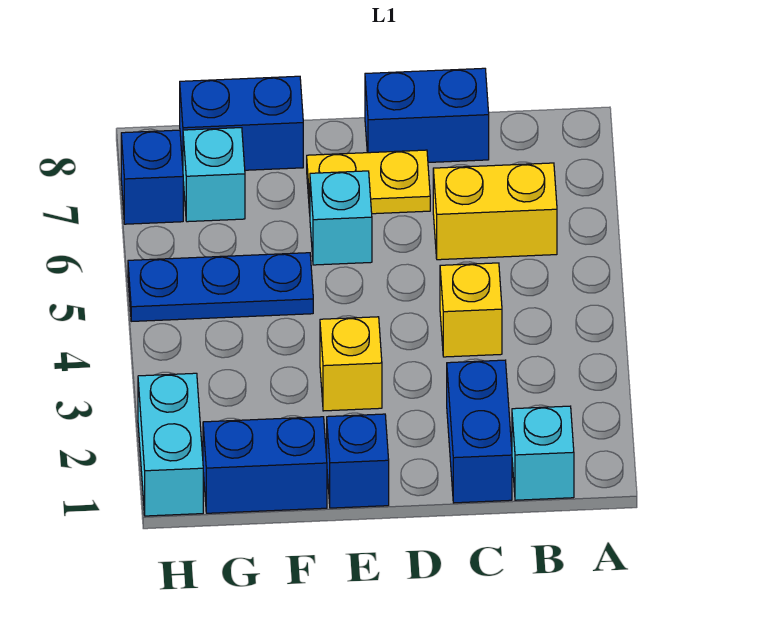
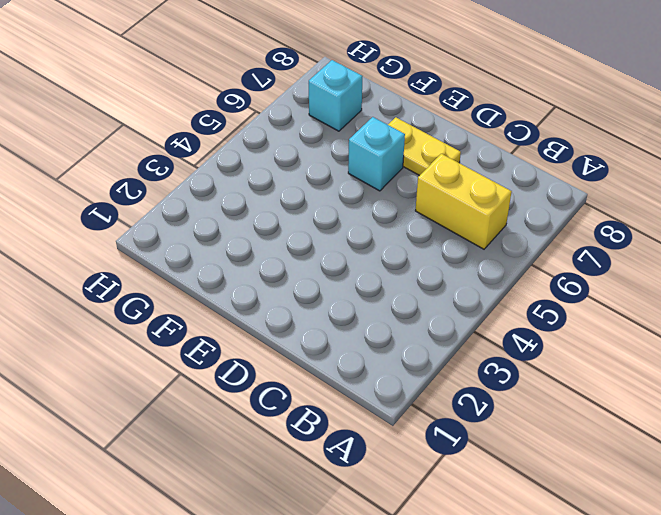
none -> cyan brick B1 level 1
none -> blue brick C1:C2 level 1
none -> yellow brick C4 level 1

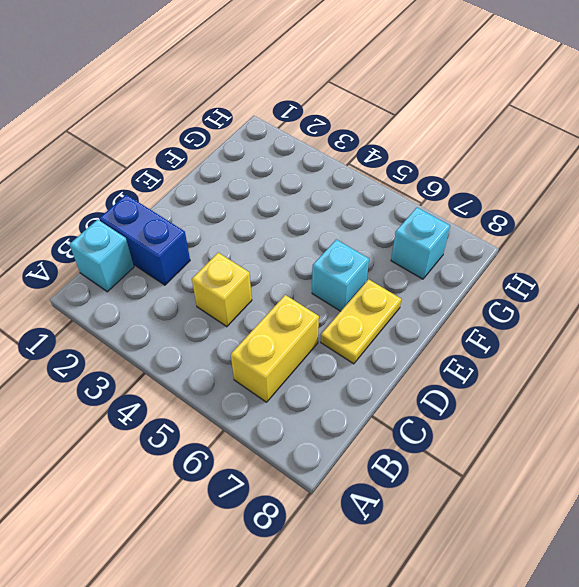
none -> blue brick C8:D8 level 1
none -> blue brick E1 level 1
none -> yellow brick E3 level 1

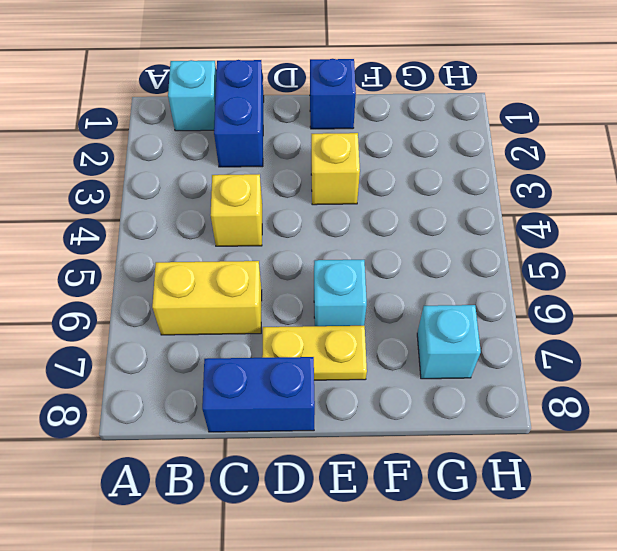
none -> blue brick F1:G1 level 1
none -> blue plate F5:H5 level 1
none -> blue brick F8:G8 level 1

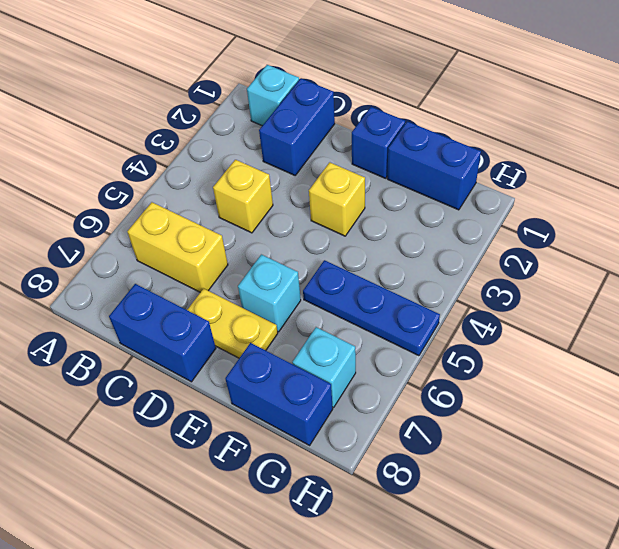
none -> cyan brick H1:H2 level 1
none -> blue brick H7 level 1

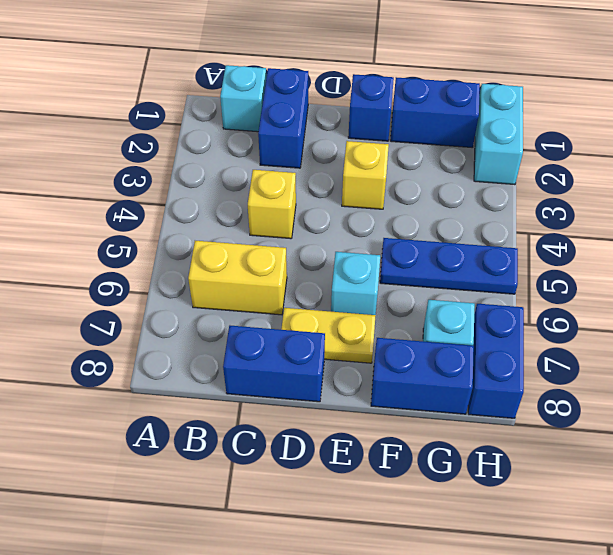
blue brick H7:H8 level 1 -> blue brick H7 level 1

